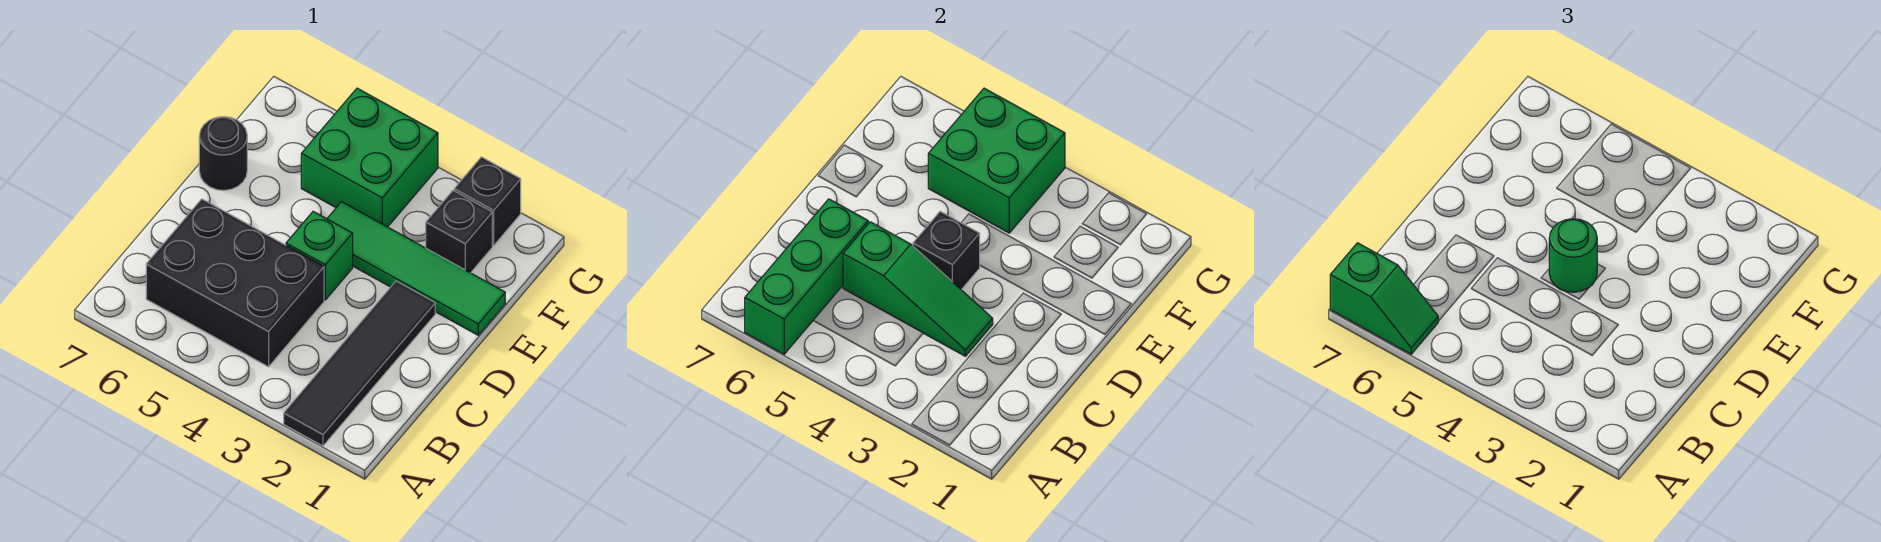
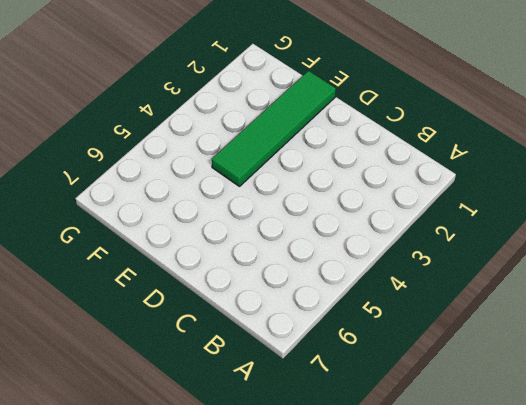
none -> black tile A2:D2 level 1
none -> black brick B4:C6 level 1
none -> green brick D4 level 1

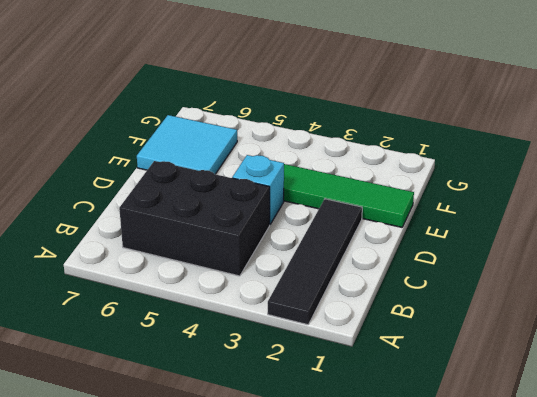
cyan brick D4 level 1 -> green brick D4 level 1
cyan tile E6:F7 level 1 -> black round brick E7 level 1
none -> black brick F2 level 1
none -> green brick F4:G5 level 1
none -> black brick G2 level 1

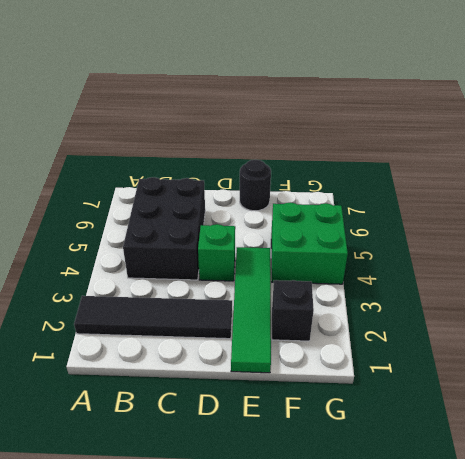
none -> black brick G2 level 1
none -> green brick A6:C6 level 2
none -> green slope C3:C5 level 2 top 5

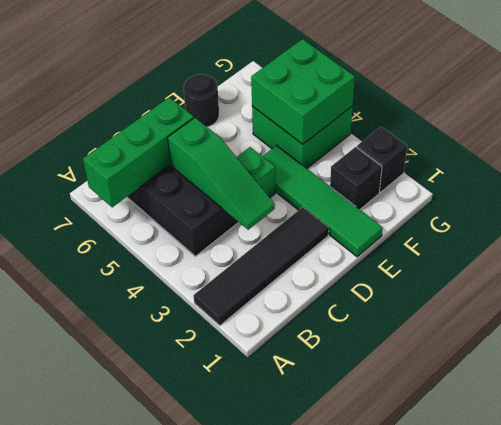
none -> black brick D4 level 2
none -> green slope A6:A7 level 3 top 7
none -> green round brick D4 level 3

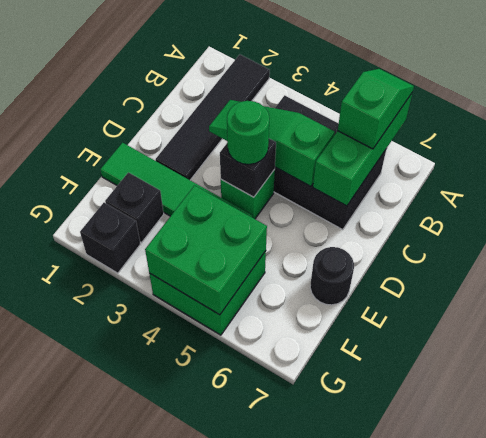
green slope A6:B6 level 3 top B -> green slope A6:A7 level 3 top 7

